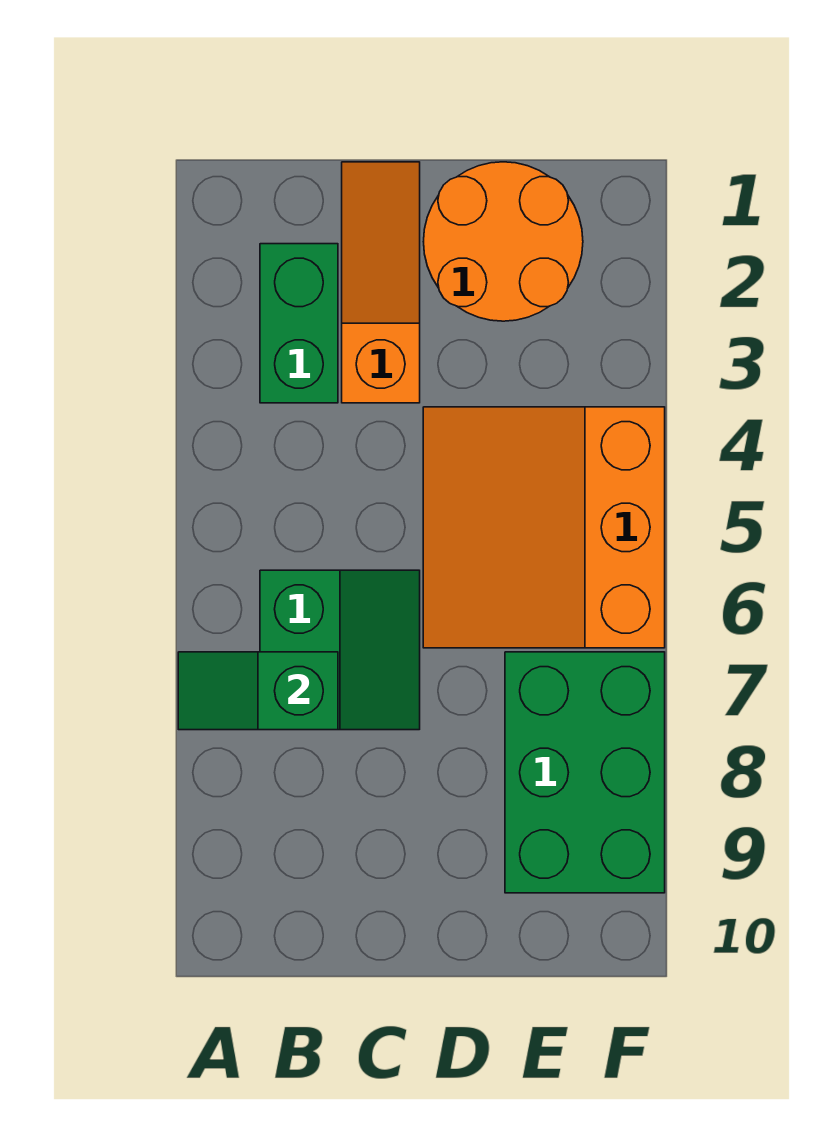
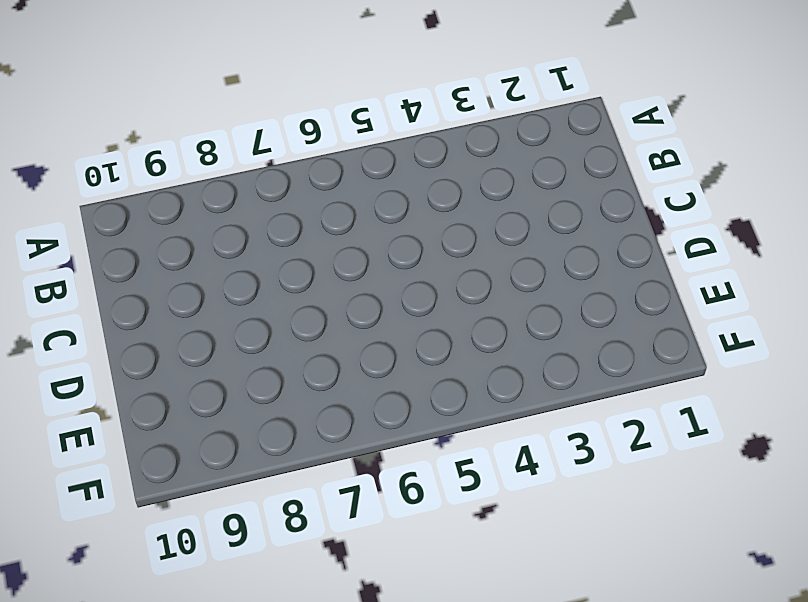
none -> green brick B2:B3 level 1
none -> green slope B6:C7 level 1 top B

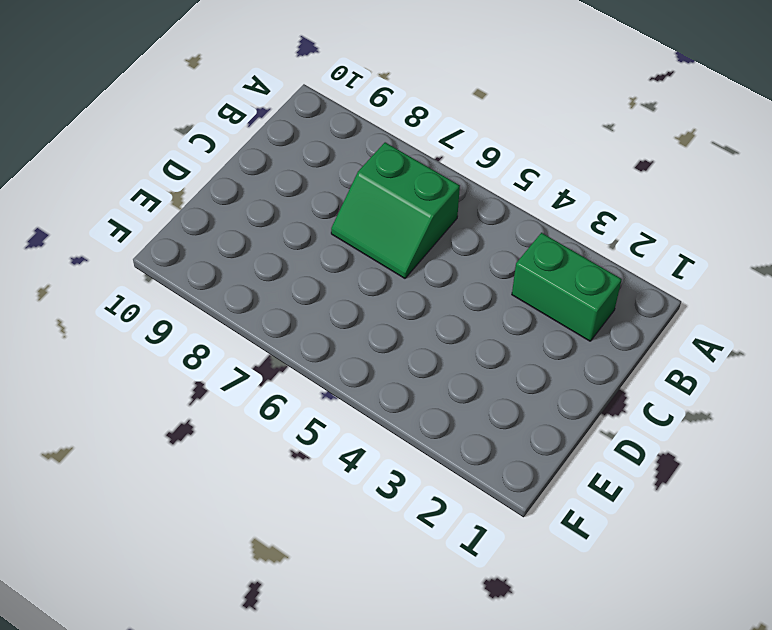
none -> orange slope C1:C3 level 1 top 3
none -> orange round brick D1:E2 level 1

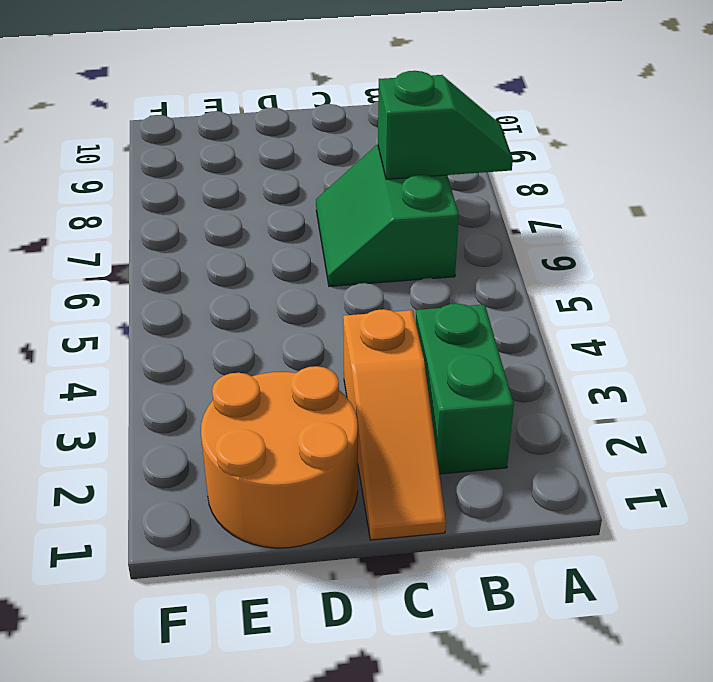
none -> orange slope D4:F6 level 1 top F
none -> green brick E7:F9 level 1

